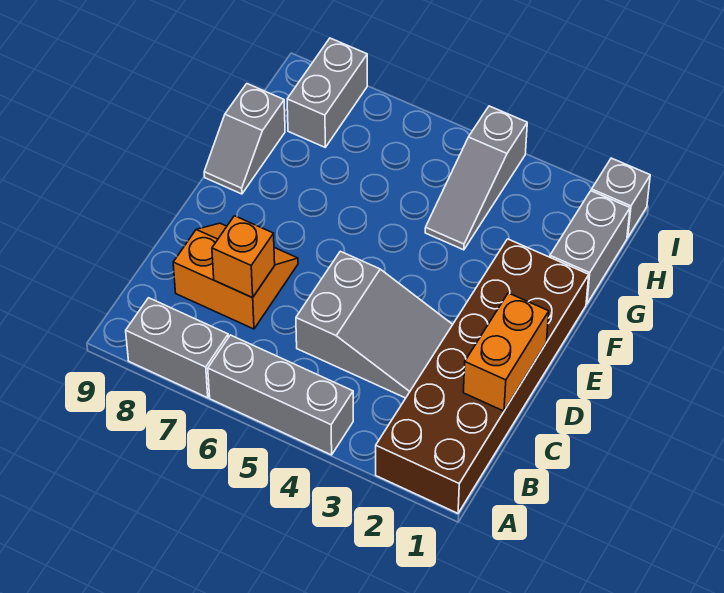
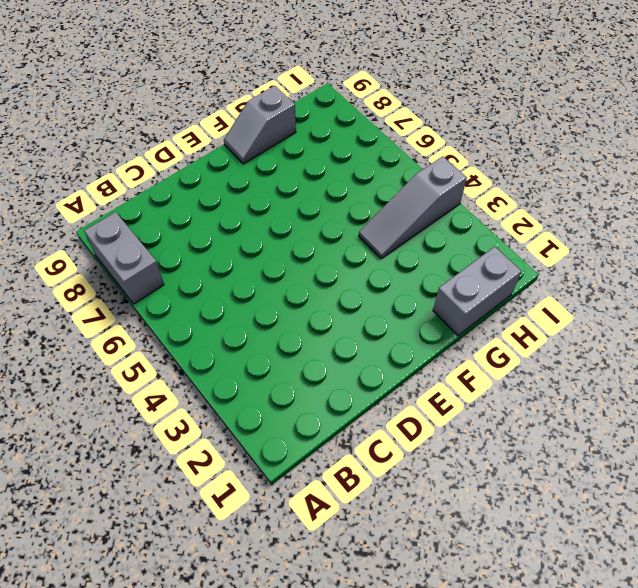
none -> brown brick A1:F2 level 1
none -> grey brick A4:A6 level 1
none -> grey slope C3:D5 level 1 top 5

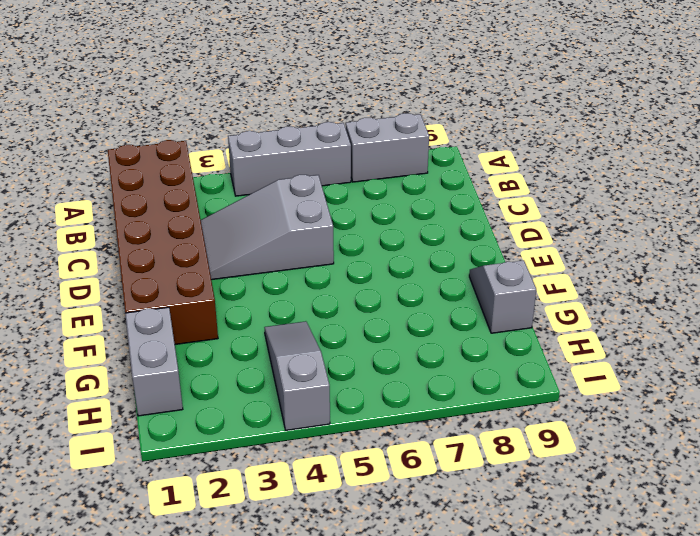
none -> orange slope C7:D8 level 1 top C
none -> grey brick H8:I8 level 1
none -> grey brick I1 level 1

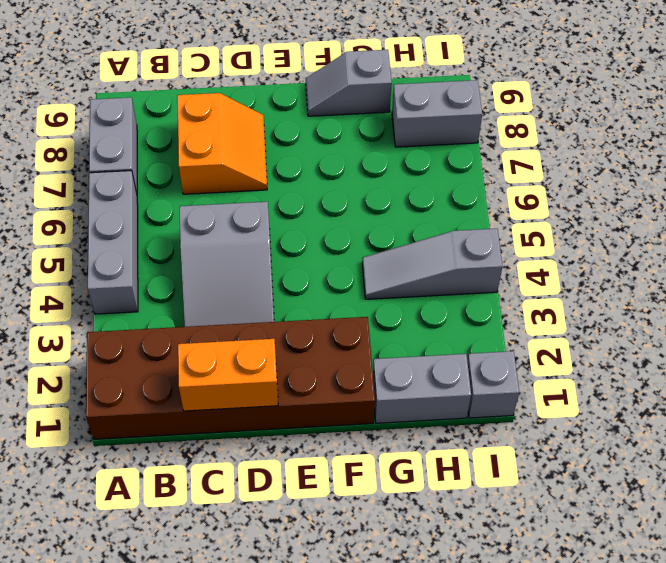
none -> orange brick C7 level 2

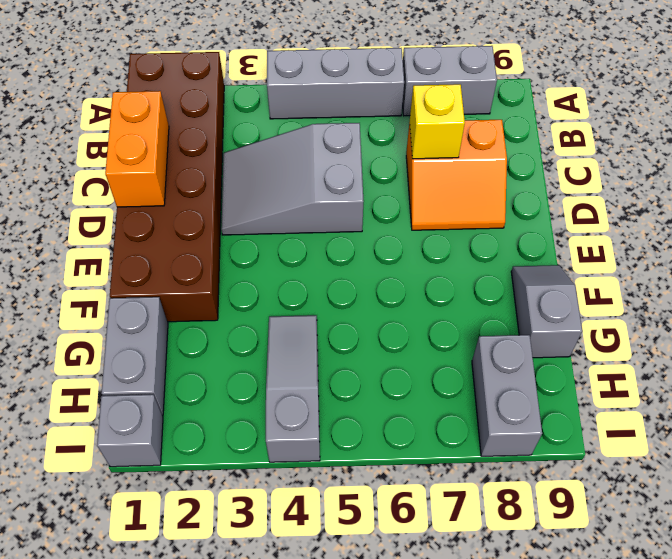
yellow brick C7 level 2 -> orange brick C7 level 2

